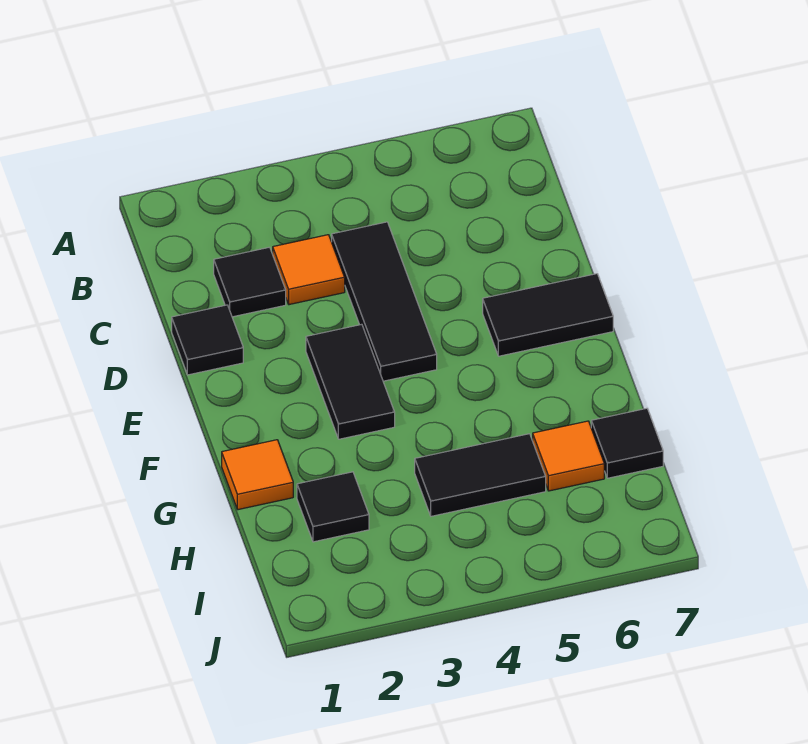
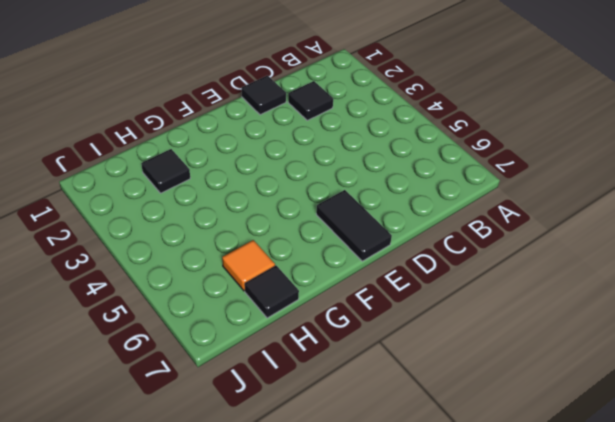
none -> orange tile C3 level 1
none -> black tile C4:E4 level 1

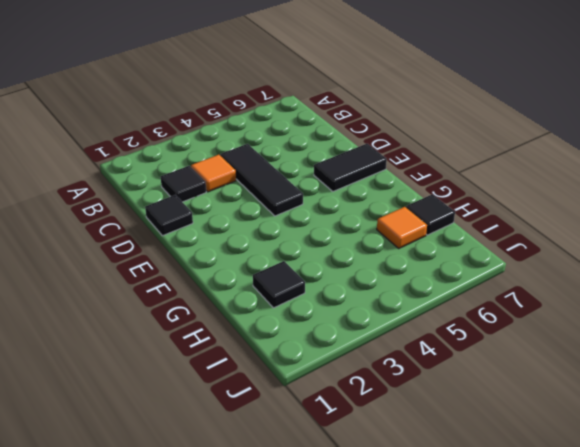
none -> black tile E3:F3 level 1
none -> orange tile G1 level 1

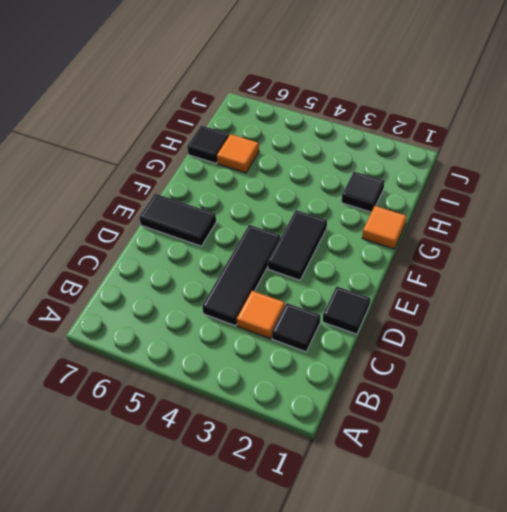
none -> black tile H4:H5 level 1

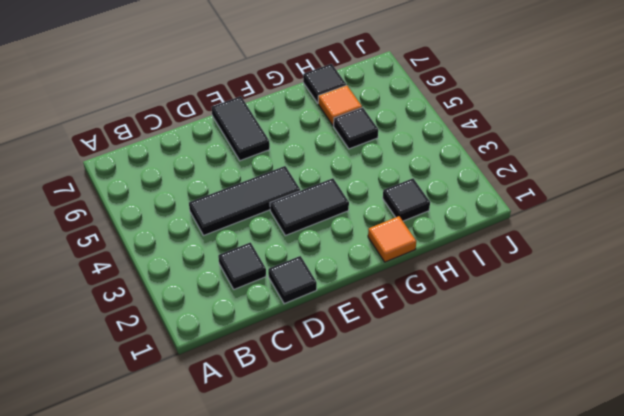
black tile H5 level 1 -> black tile H4:H5 level 1
none -> orange tile C3 level 1

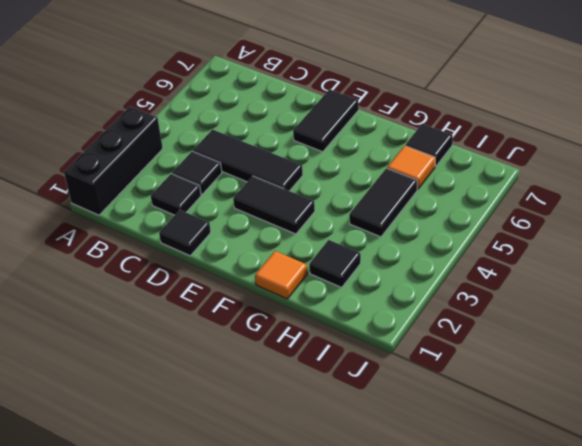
black brick A1:A3 level 1 -> none
black tile C3 level 1 -> orange tile C3 level 1

